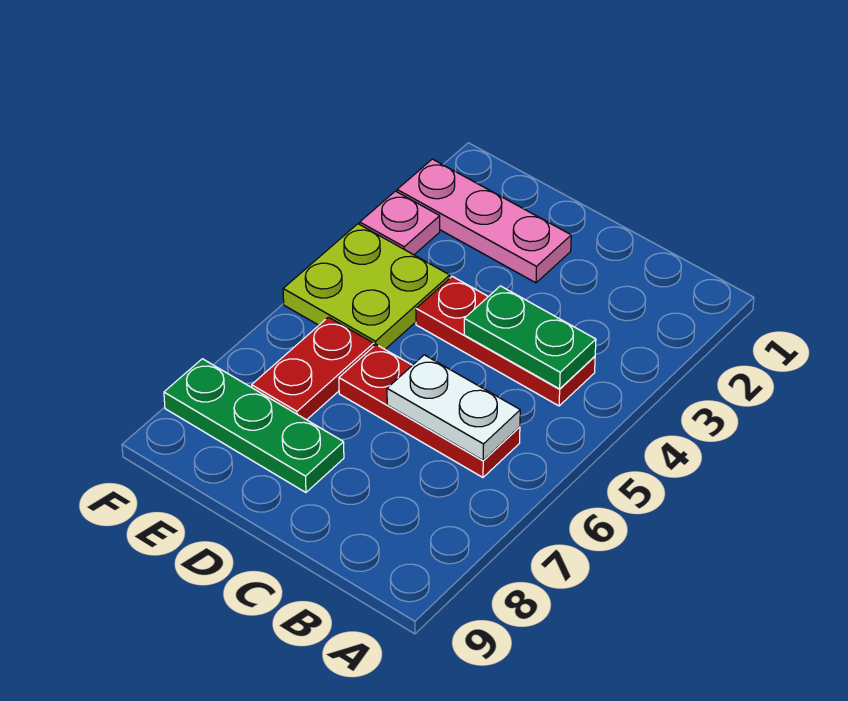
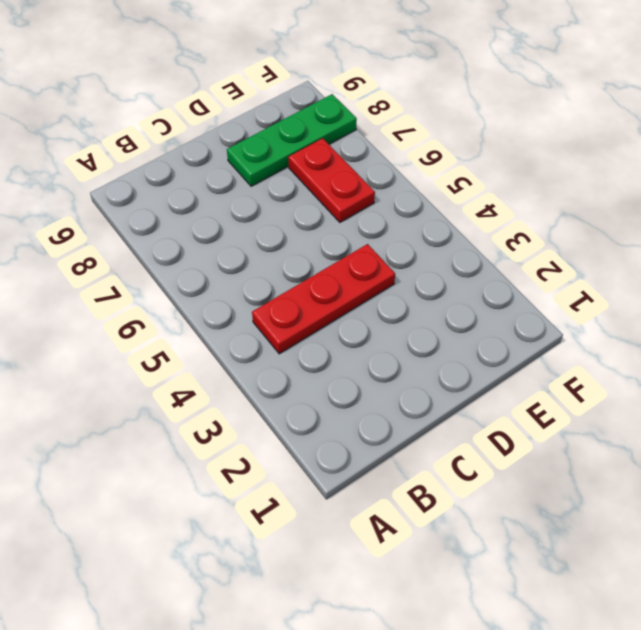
none -> red plate B6:D6 level 1
none -> pink plate D2:F2 level 1

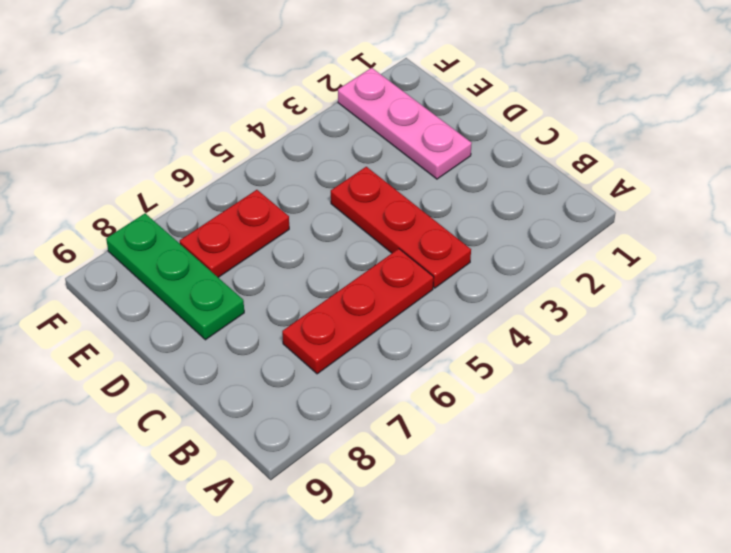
red plate B5:B7 level 1 -> red plate B6:D6 level 1
none -> lime plate E4:F5 level 1
none -> pink plate F3 level 1

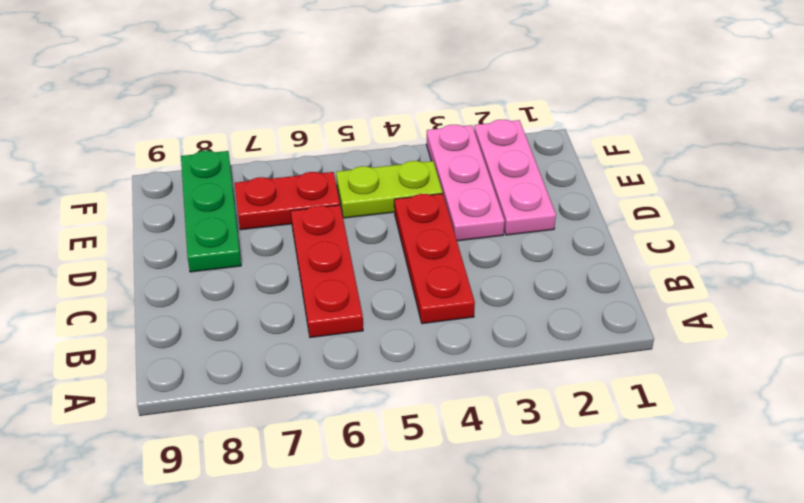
pink plate D3:F3 level 1 -> pink plate F3 level 1
lime plate E4:E5 level 1 -> lime plate E4:F5 level 1
none -> green plate B4:C4 level 2
none -> white plate B6:C6 level 2

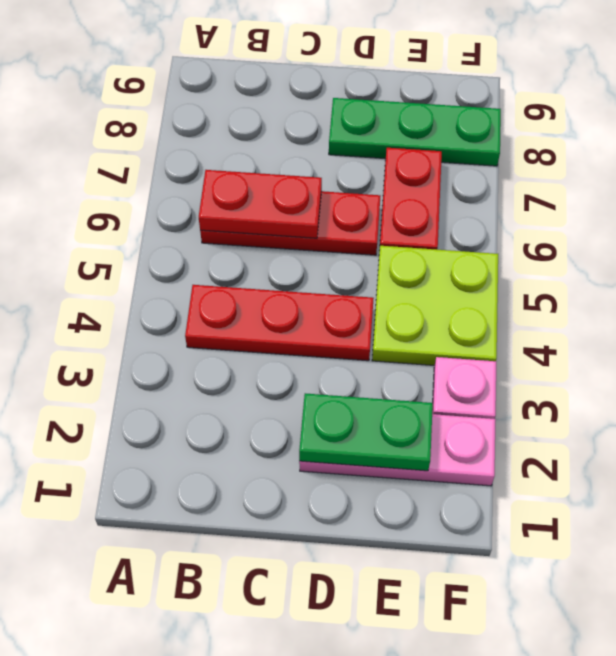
red plate B6:C6 level 2 -> white plate B6:C6 level 2
green plate D2:E2 level 2 -> green plate B4:C4 level 2

